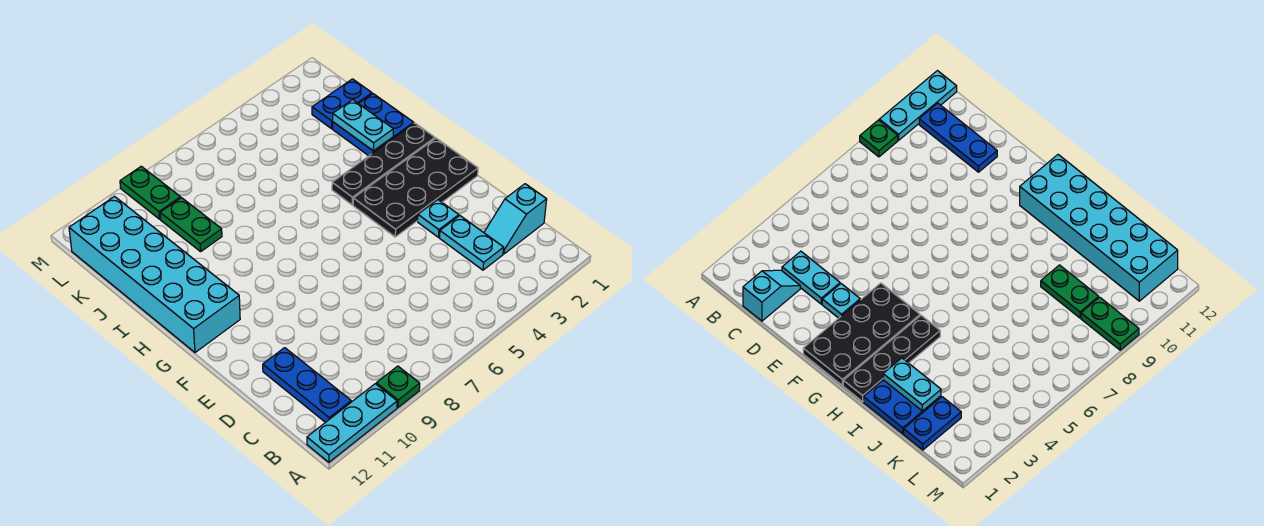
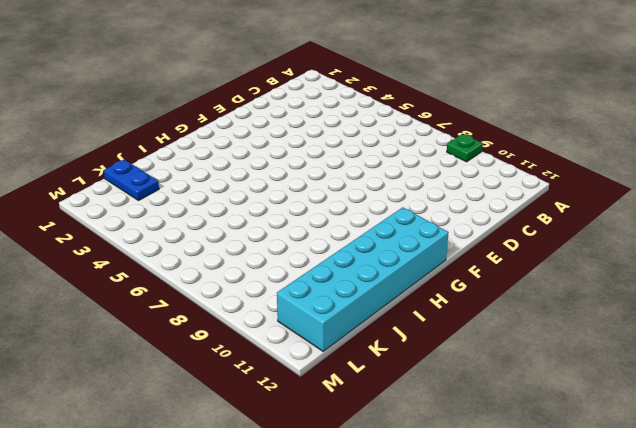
none -> cyan plate A10:A12 level 1
none -> blue plate B11:D11 level 1
none -> cyan slope C1:C2 level 1 top 1

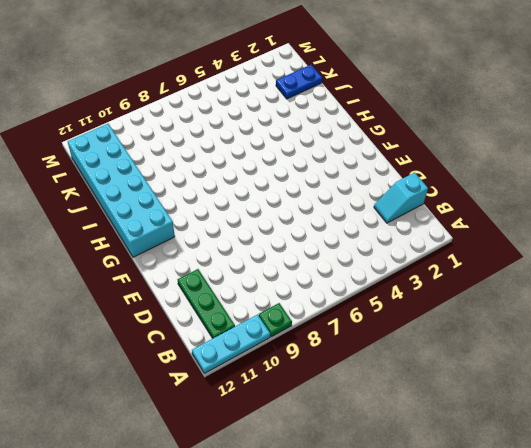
green plate B11:D11 level 1 -> blue plate B11:D11 level 1
none -> cyan plate C3:D3 level 1
none -> cyan plate E3 level 1
none -> black plate F1:G4 level 1

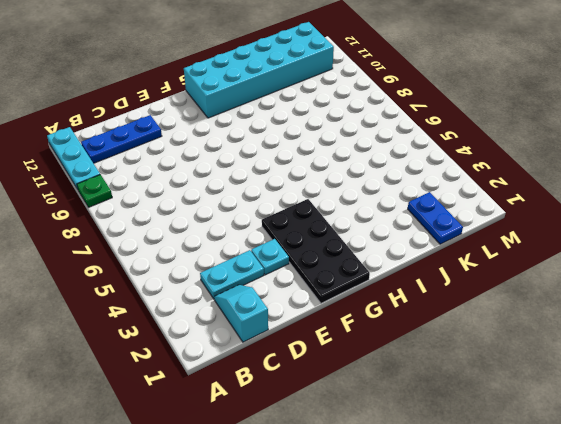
none -> black plate H1:H4 level 1
none -> blue plate I1:J2 level 1
none -> green plate J9:K9 level 1

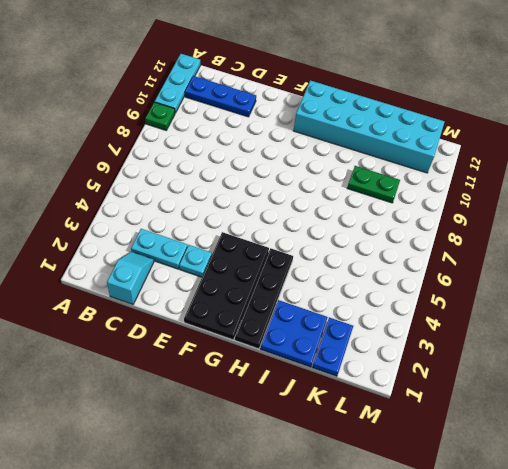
none -> green plate L9:M9 level 1
none -> cyan plate I2:J2 level 2

